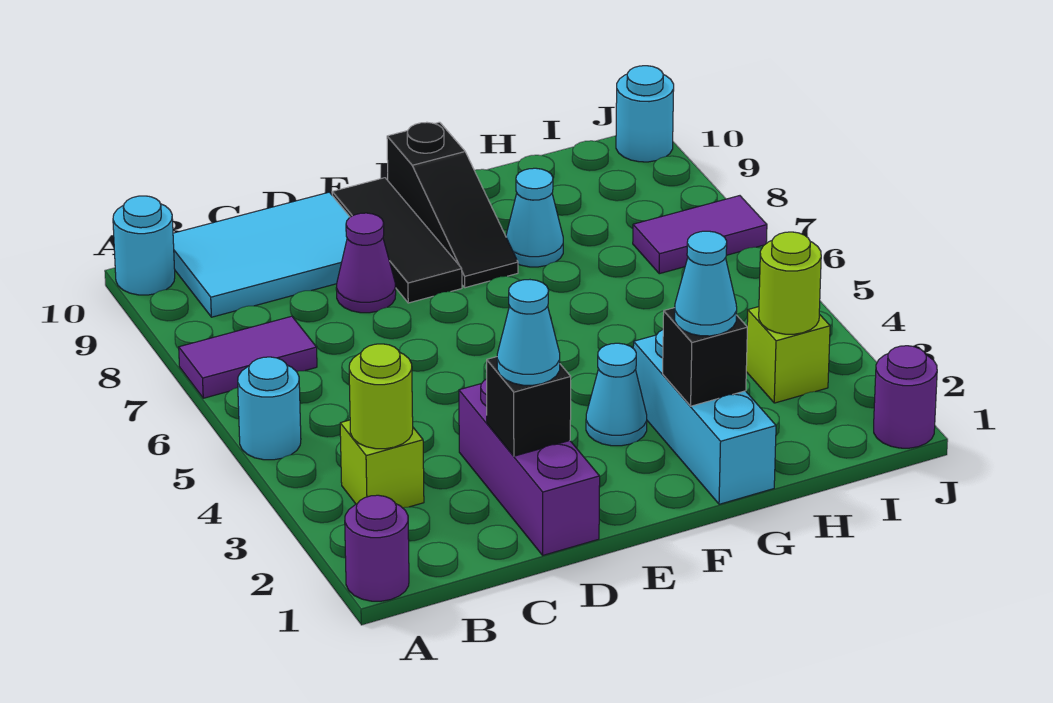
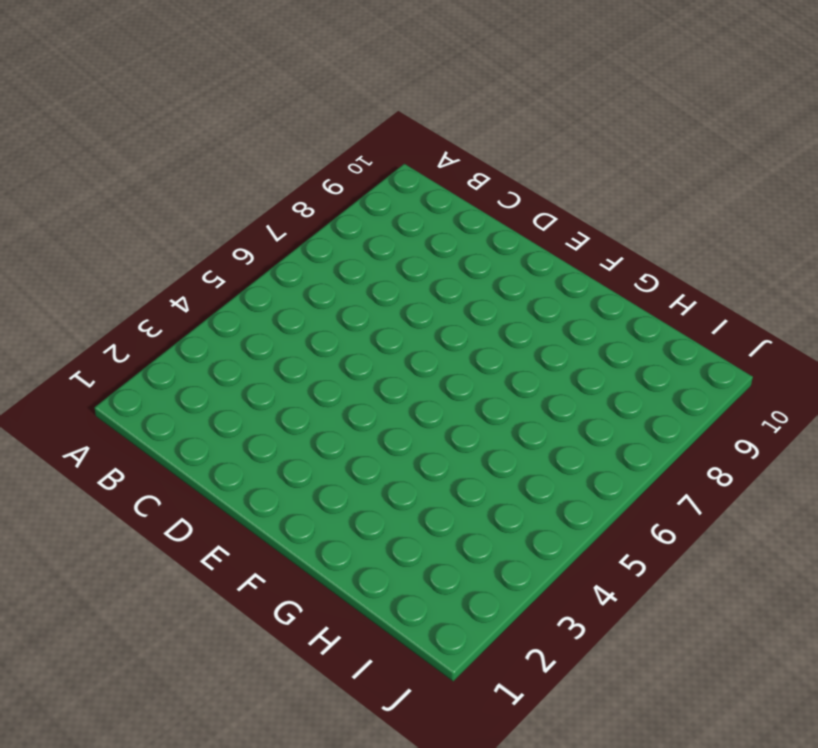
none -> purple round brick A1 level 1
none -> cyan round brick A5 level 1
none -> purple tile A7:B7 level 1

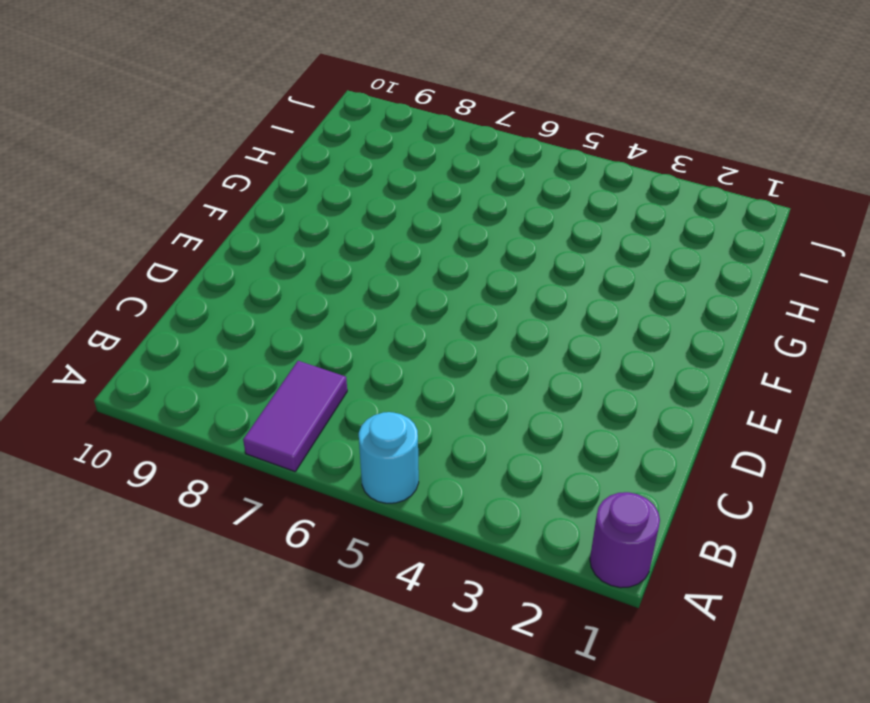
none -> cyan round brick A10 level 1
none -> lime brick B3 level 1
none -> cyan tile B9:D10 level 1

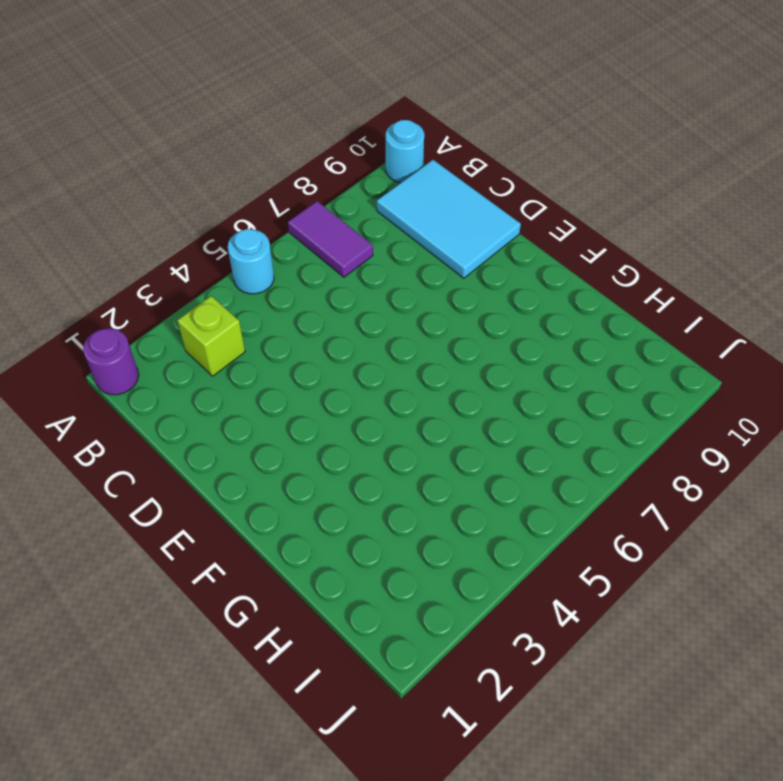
none -> purple brick D1:D3 level 1
none -> purple cone D8 level 1
none -> black tile E8:E10 level 1

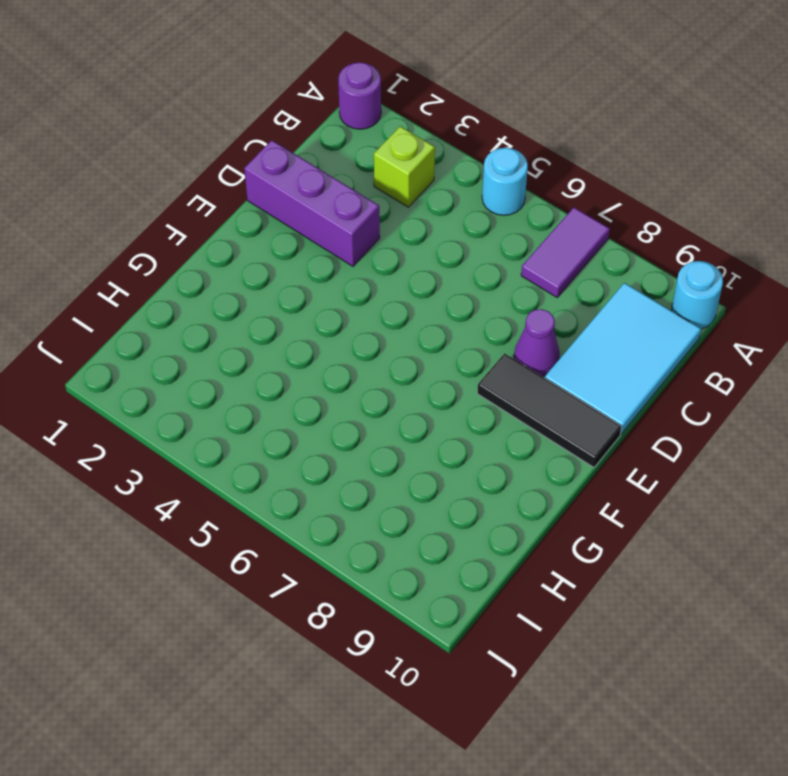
none -> cyan cone F3 level 1
none -> black slope F8:F10 level 1 top 10
none -> cyan brick G1:G3 level 1

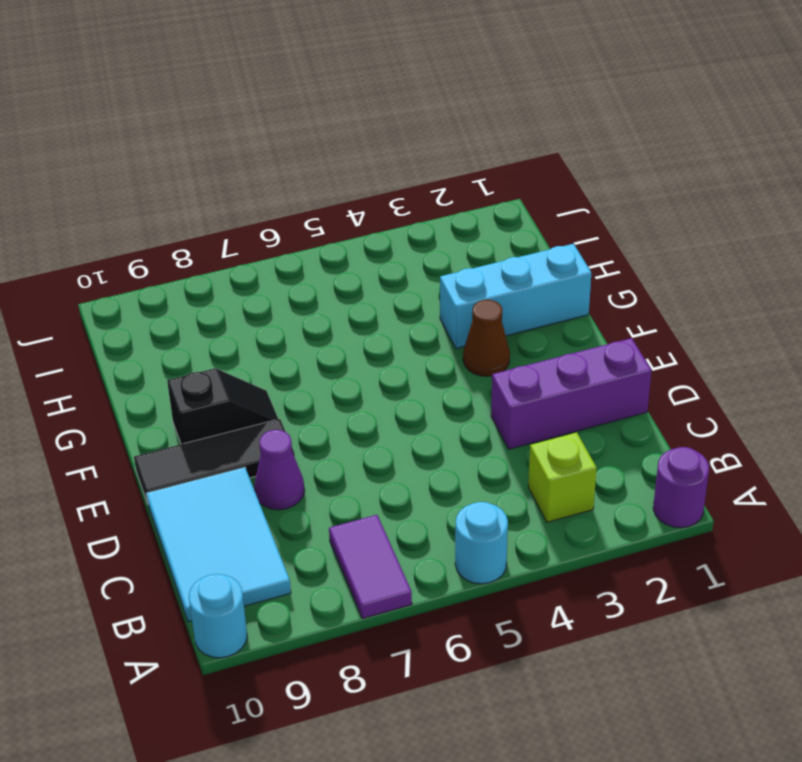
brown cone F3 level 1 -> cyan cone F3 level 1
black slope F8:F9 level 1 top 9 -> black slope F8:F10 level 1 top 10
none -> cyan cone G8 level 1
none -> lime brick I3 level 1
none -> purple tile I7:J7 level 1

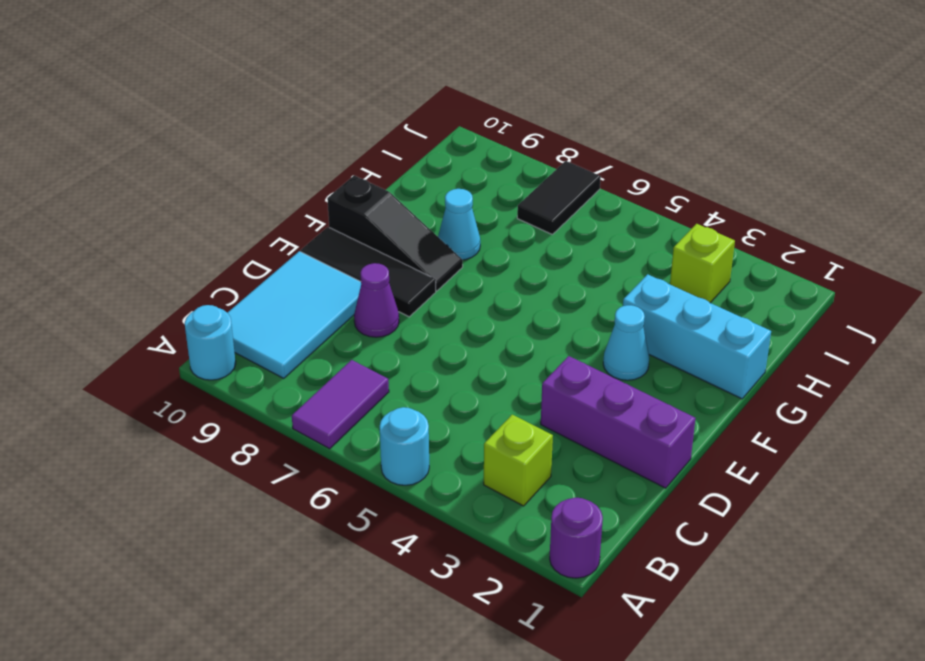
black tile I7:J7 level 1 -> purple tile I7:J7 level 1
none -> purple round brick J1 level 1
none -> cyan round brick J10 level 1
none -> lime round brick B3 level 2

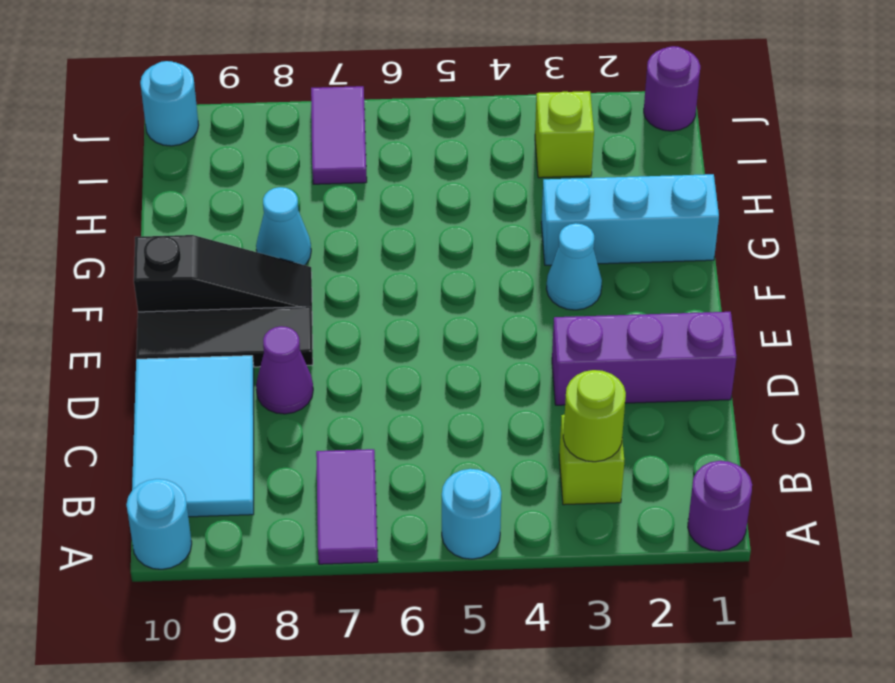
none -> black brick D2 level 2
none -> black brick G2 level 2
none -> lime round brick I3 level 2

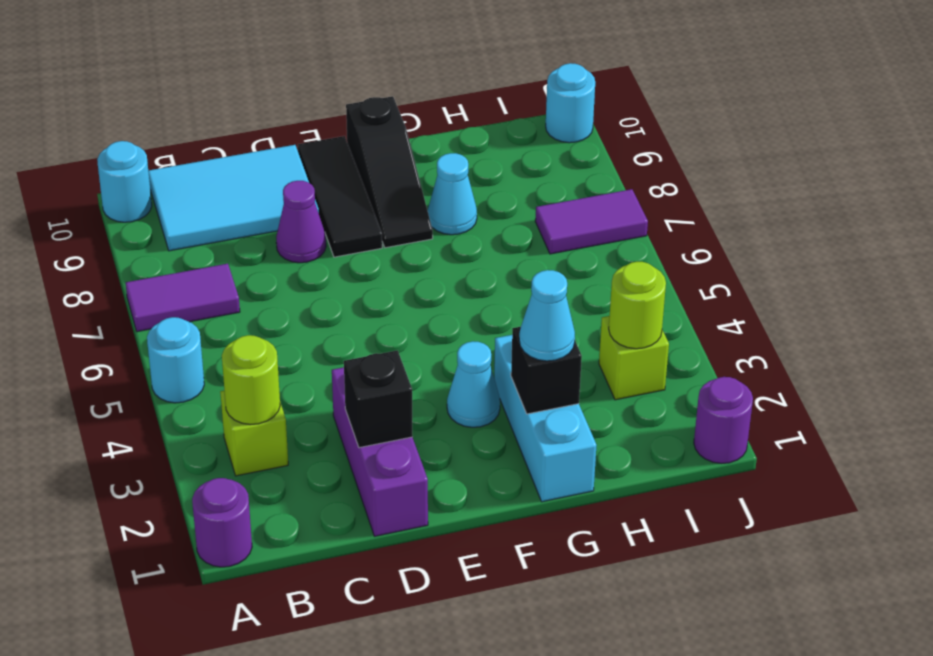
none -> cyan cone D2 level 3

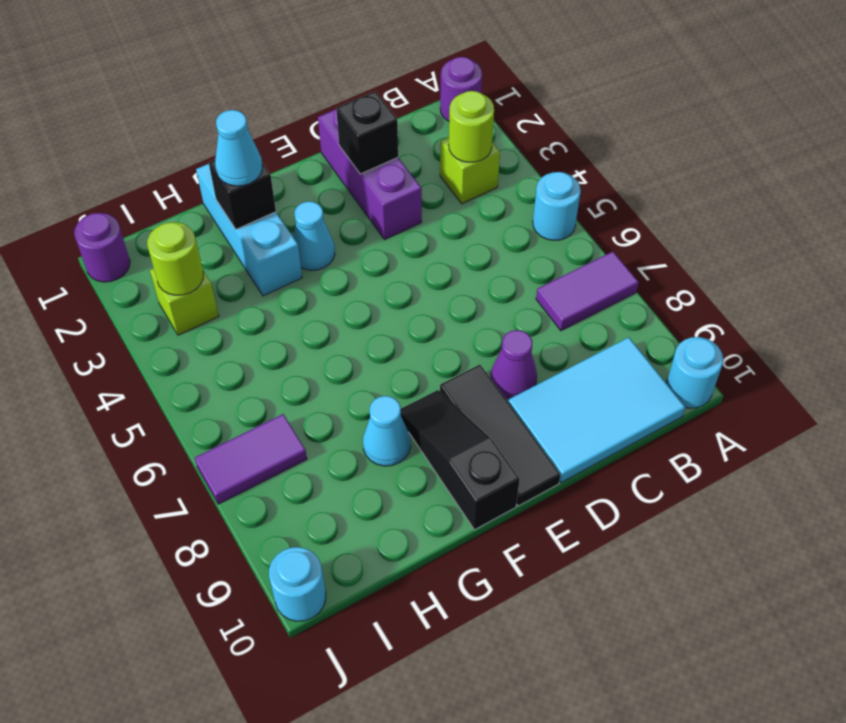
none -> cyan cone D2 level 3

